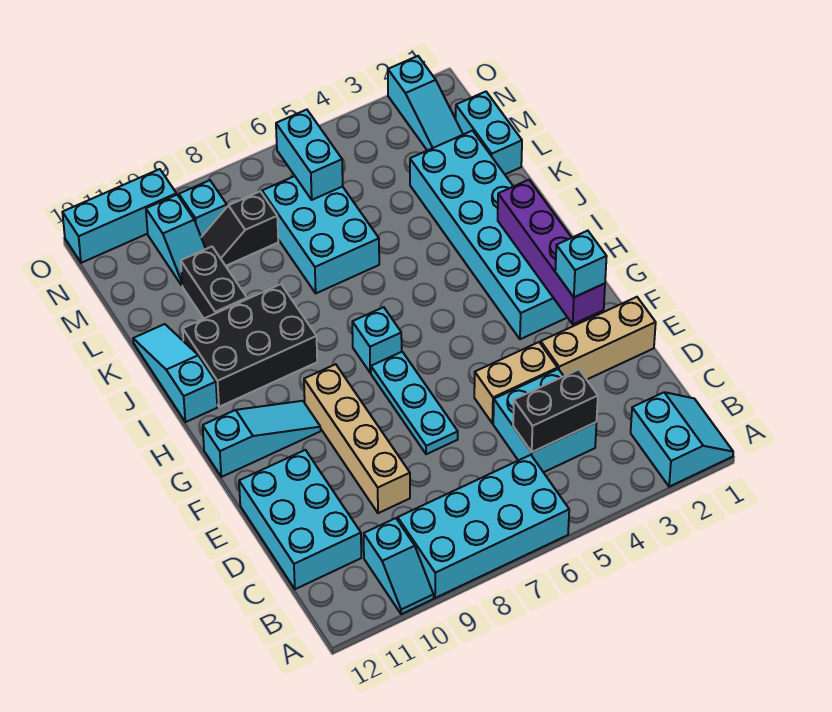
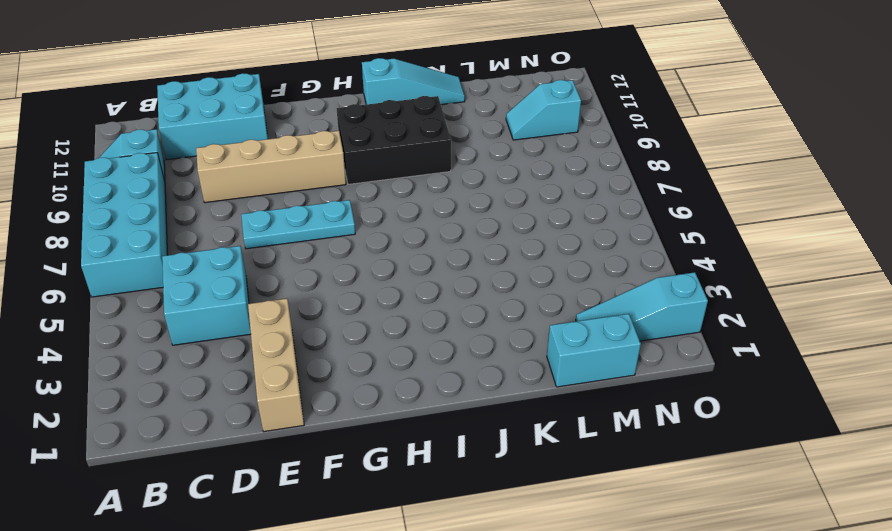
black brick H9:J10 level 1 -> black brick I9:J11 level 1
none -> cyan slope A1:B2 level 1 top 2
none -> tan brick E4:E5 level 1
none -> cyan brick G2:L3 level 1

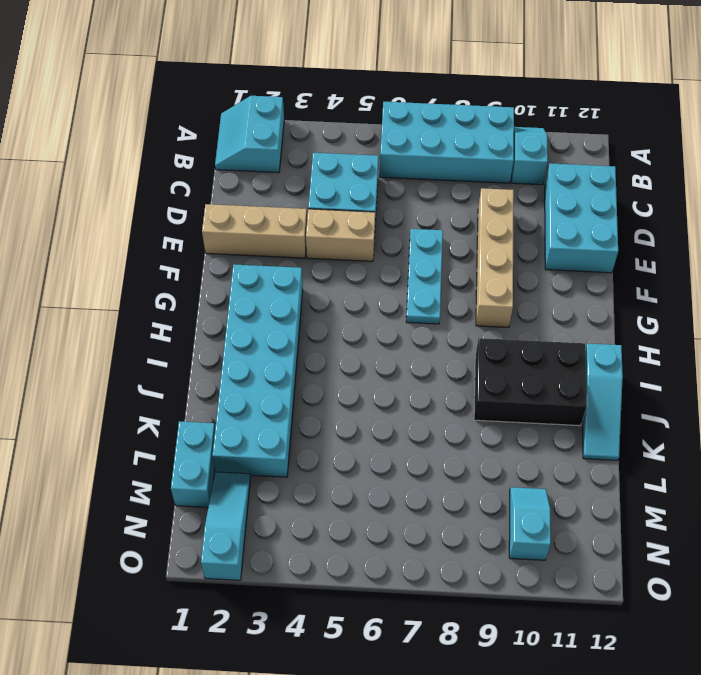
none -> cyan slope G10:G12 level 1 top 12
none -> cyan brick H7 level 1
none -> cyan brick K6:M7 level 1

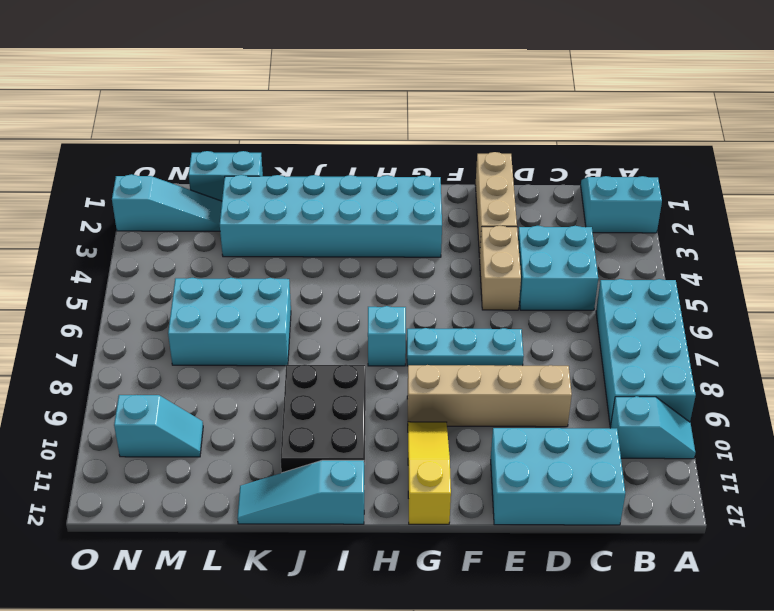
yellow slope G10:G12 level 1 top 12 -> cyan slope G10:G12 level 1 top 12
none -> black brick K10:L10 level 1
none -> black slope M8:M9 level 1 top 8
none -> cyan brick N9 level 1

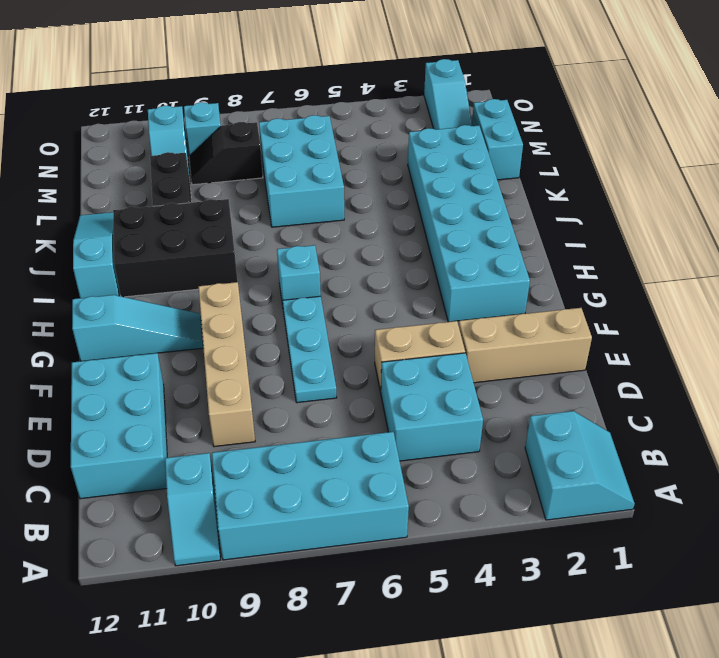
none -> cyan brick O10:O12 level 1
none -> black brick C4:C5 level 2
none -> purple brick F2:I2 level 2

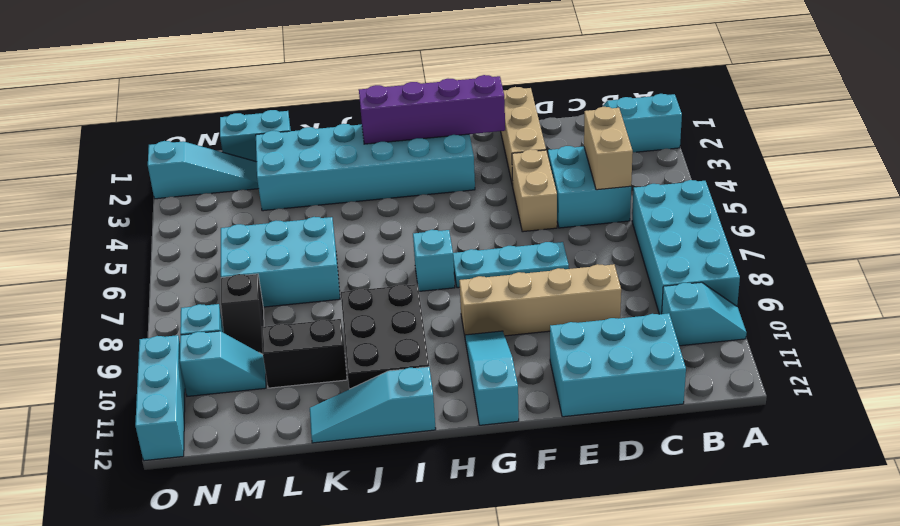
tan brick C4:C5 level 2 -> black brick C4:C5 level 2
none -> cyan brick M6:N6 level 2
none -> cyan brick F2 level 3

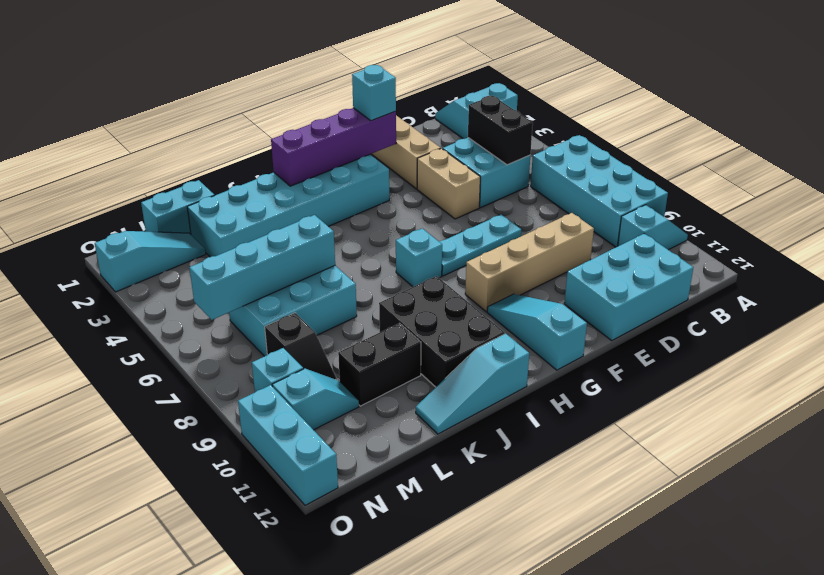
cyan brick K6:N6 level 2 -> cyan brick M6:N6 level 2

